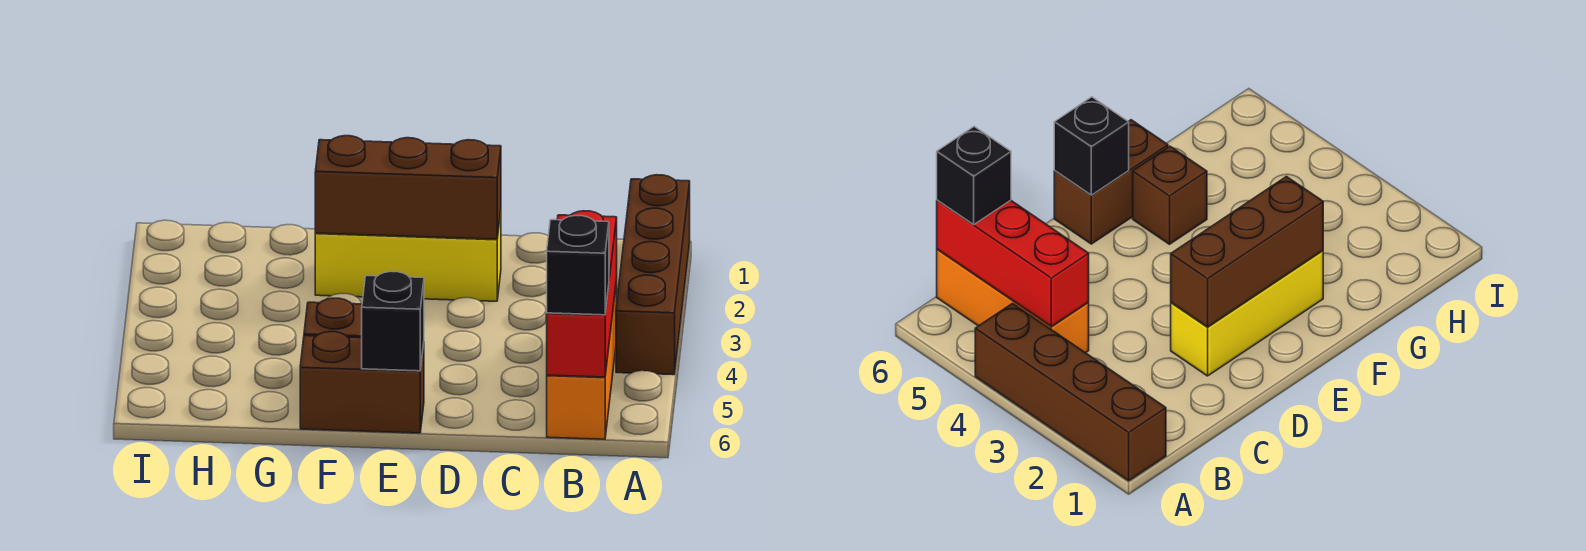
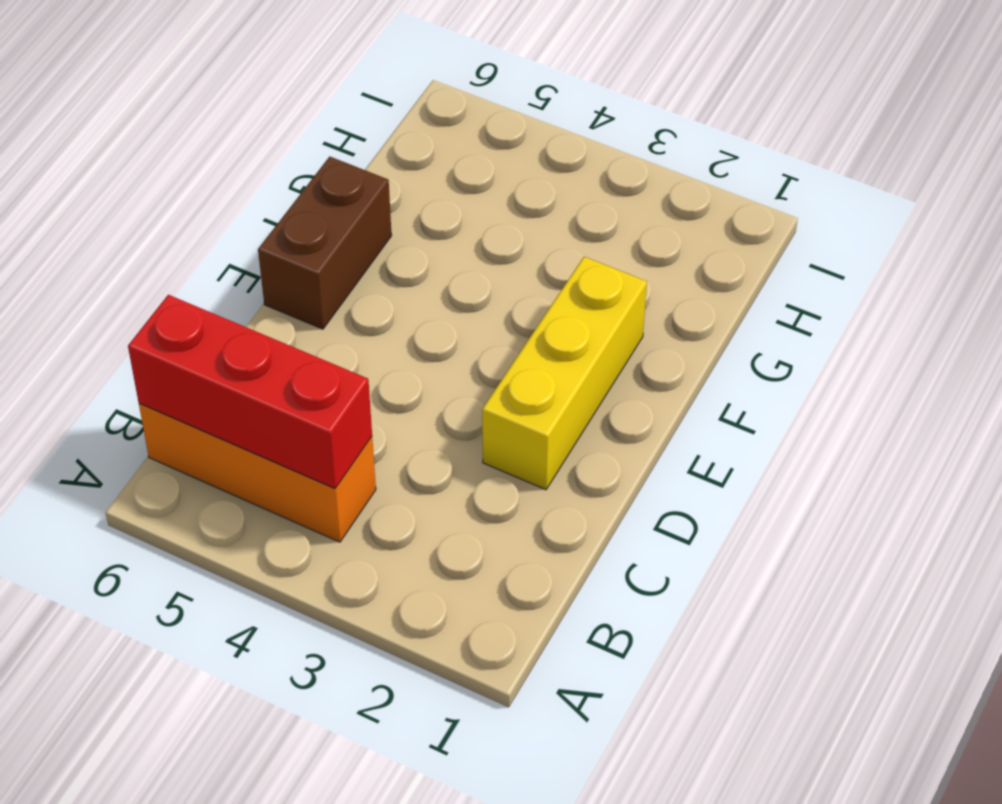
none -> brown brick A1:A4 level 1
none -> brown brick F5 level 1

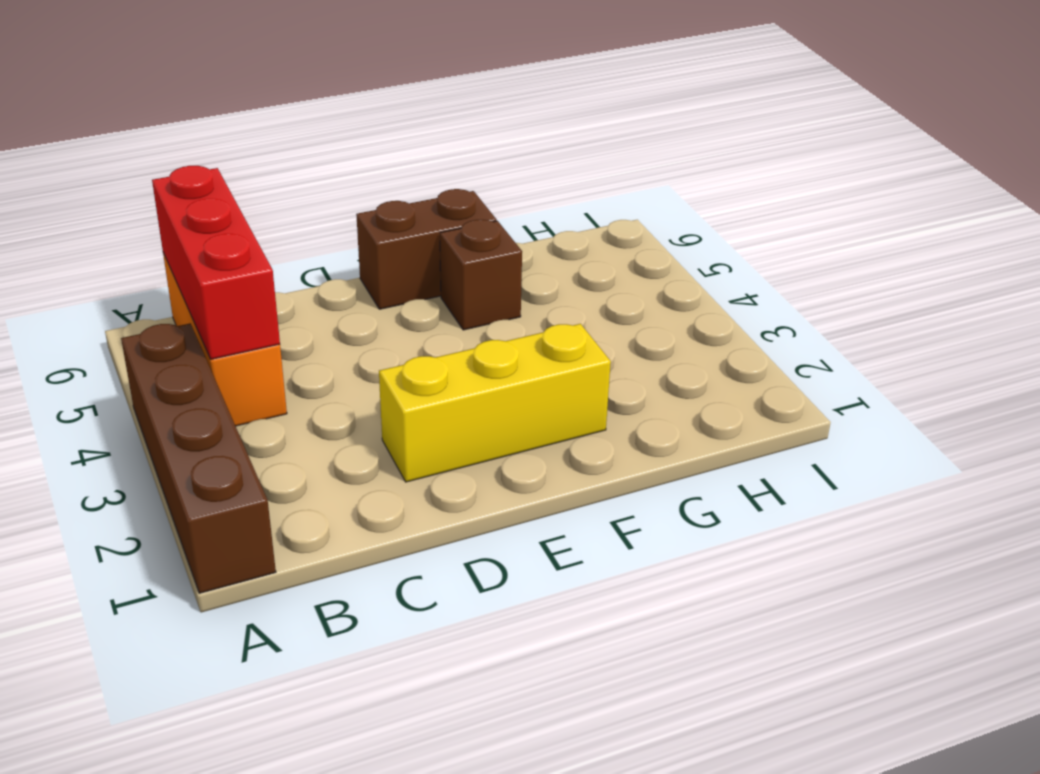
none -> brown brick D2:F2 level 2
none -> black brick E6 level 2

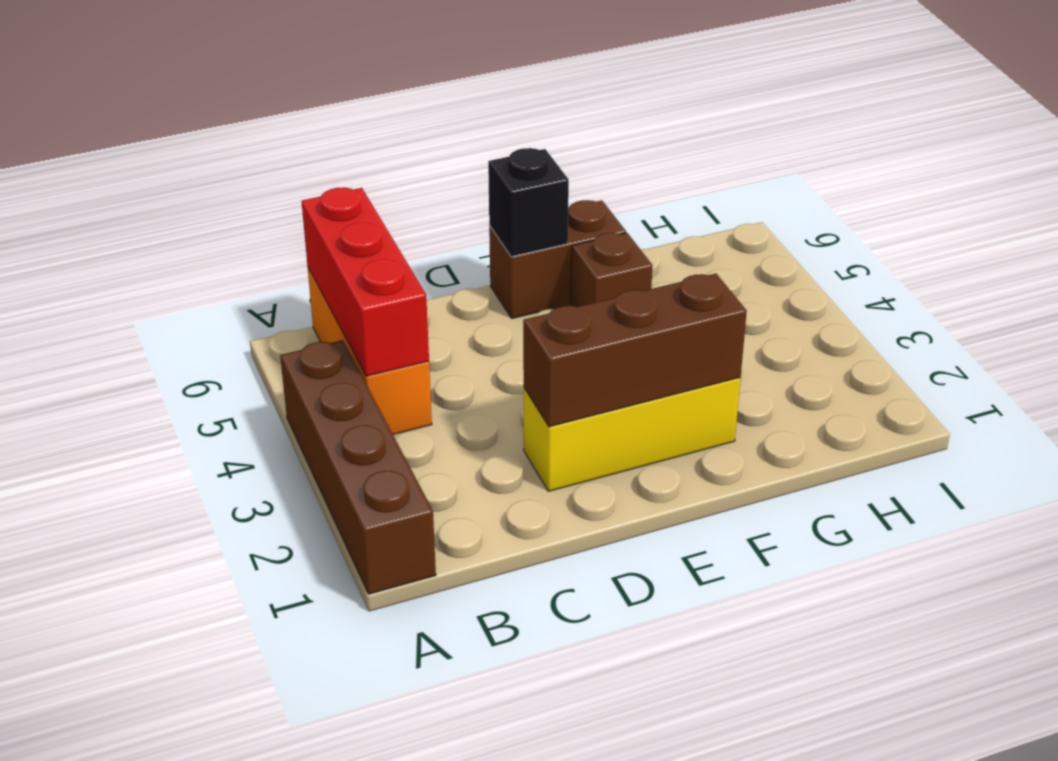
none -> black brick B6 level 3

